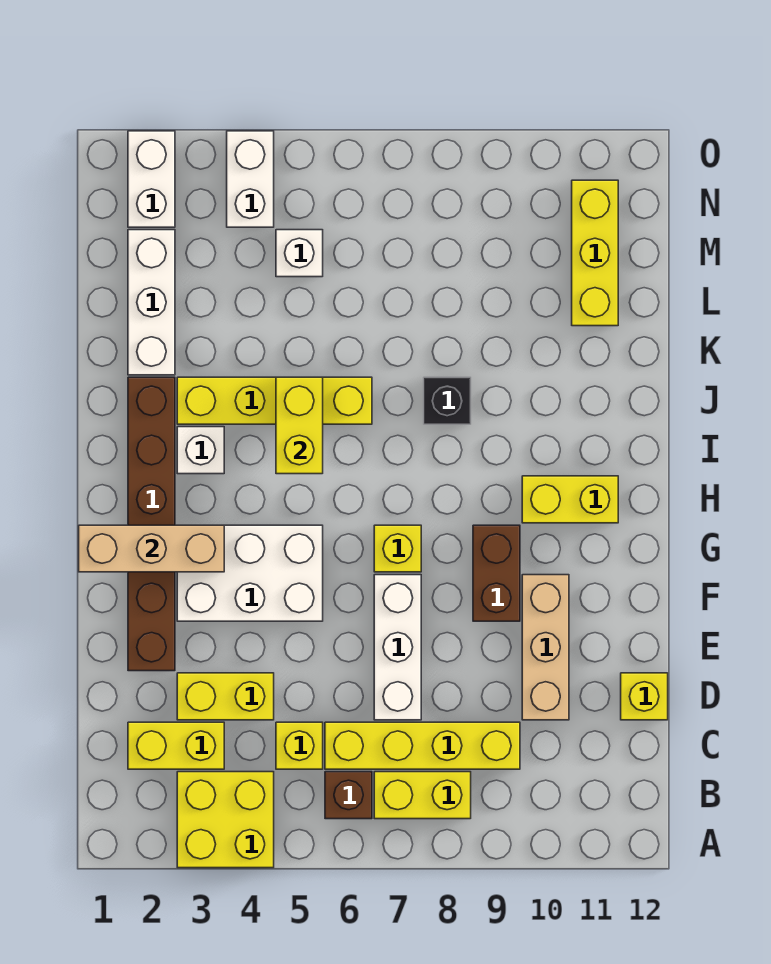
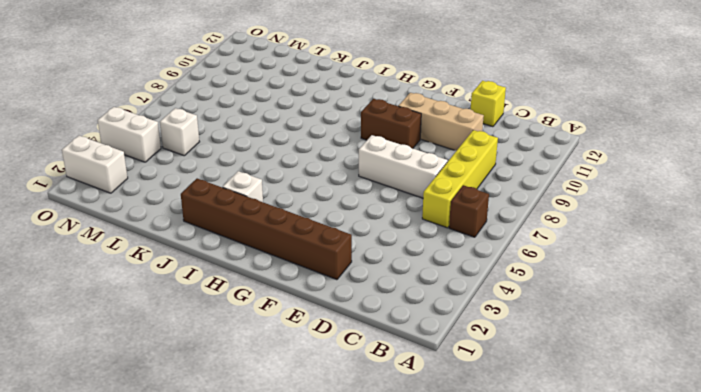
none -> yellow brick A3:B4 level 1
none -> yellow brick B7:B8 level 1
none -> yellow brick C2:C3 level 1

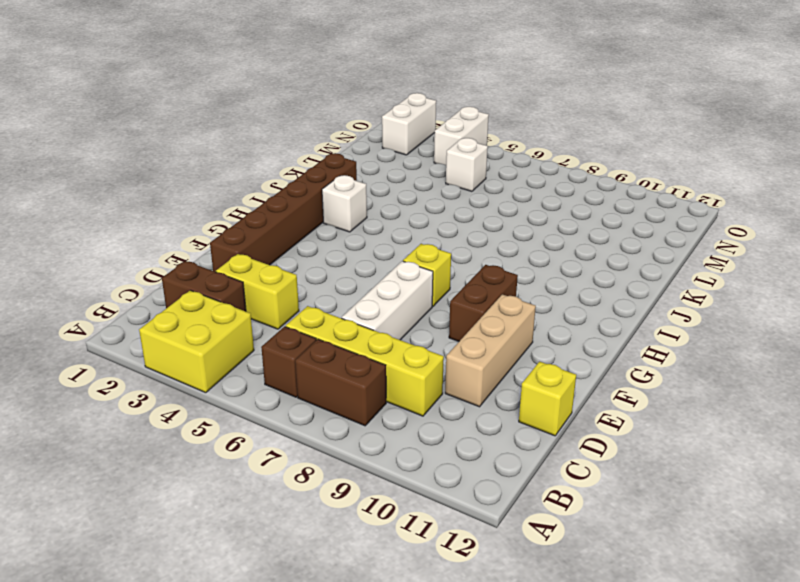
brown brick B7:B8 level 1 -> yellow brick B7:B8 level 1
brown brick C2:C3 level 1 -> yellow brick C2:C3 level 1
none -> yellow brick C5 level 1
none -> white brick F3:G5 level 1
none -> yellow brick H10:H11 level 1

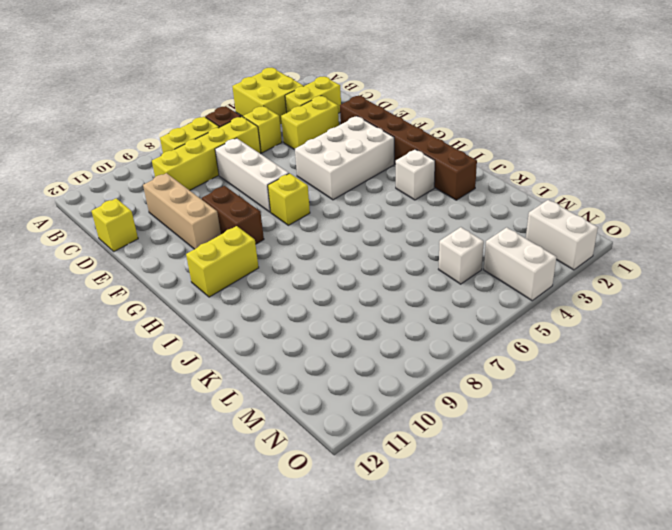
none -> yellow brick J3:J6 level 1
none -> black brick J8 level 1
none -> white brick K2:M2 level 1

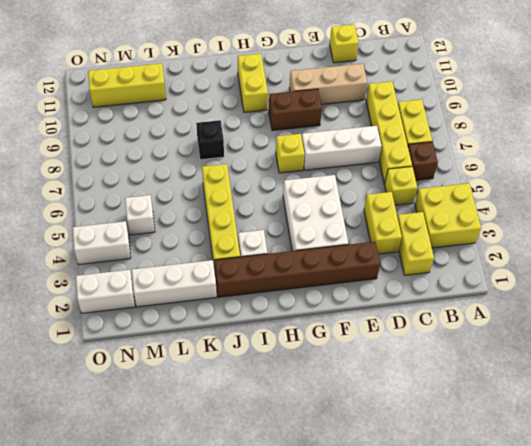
none -> tan brick G1:G3 level 2
none -> yellow brick I5:J5 level 2

